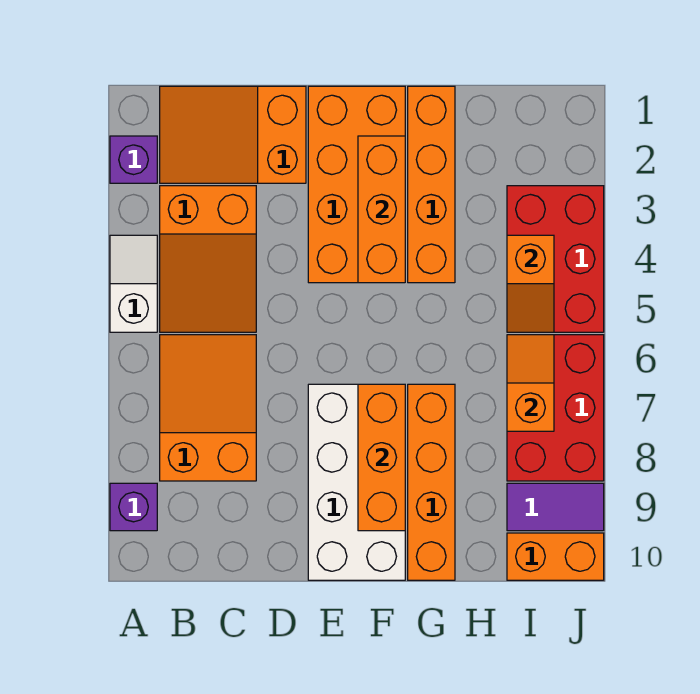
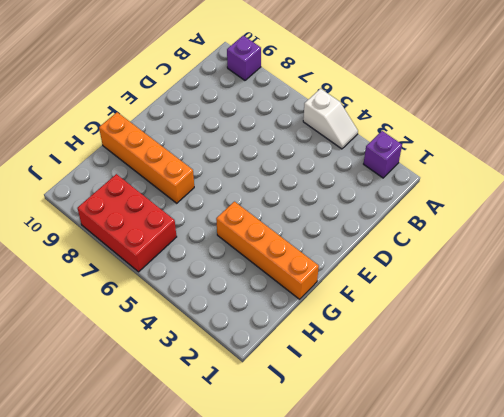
none -> orange slope B1:D2 level 1 top D
none -> orange slope B3:C5 level 1 top 3
none -> orange slope B6:C8 level 1 top 8

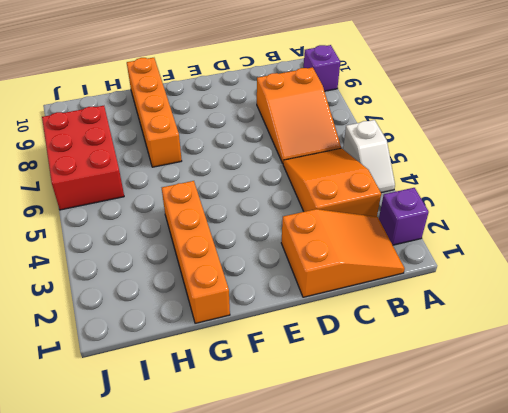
none -> orange brick E1:F4 level 1
none -> white brick E7:F10 level 1
none -> red brick I3:J5 level 1

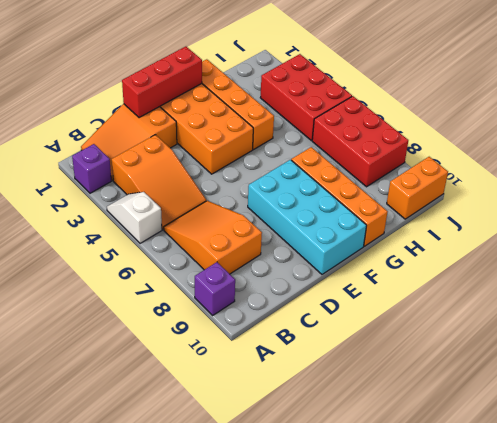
red brick D1:F1 level 2 -> none
cyan brick E7:F10 level 1 -> white brick E7:F10 level 1
none -> purple tile I9:J9 level 1
none -> orange brick F2:F4 level 2
none -> orange brick F7:F9 level 2

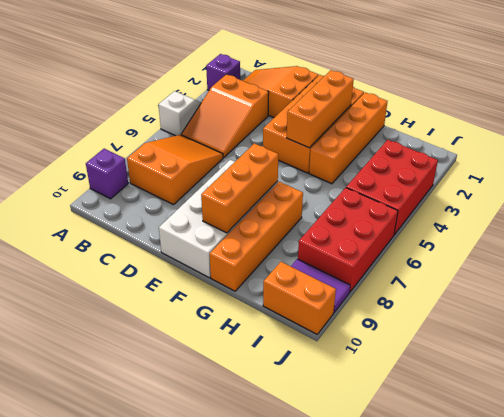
none -> orange slope I4:I5 level 2 top 4
none -> orange slope I6:I7 level 2 top 7

